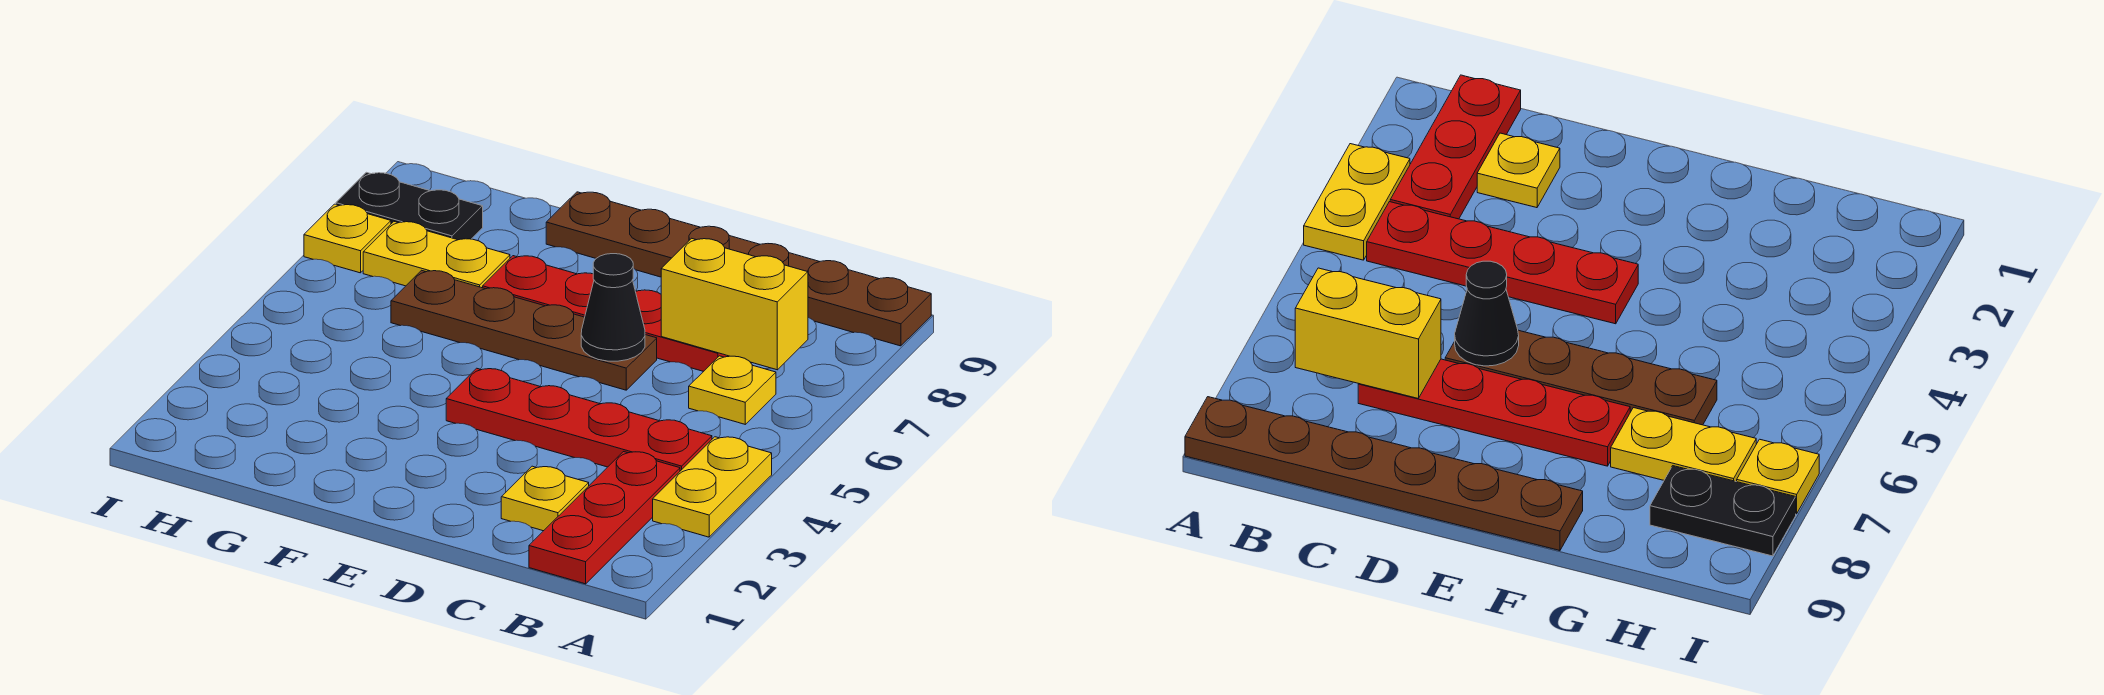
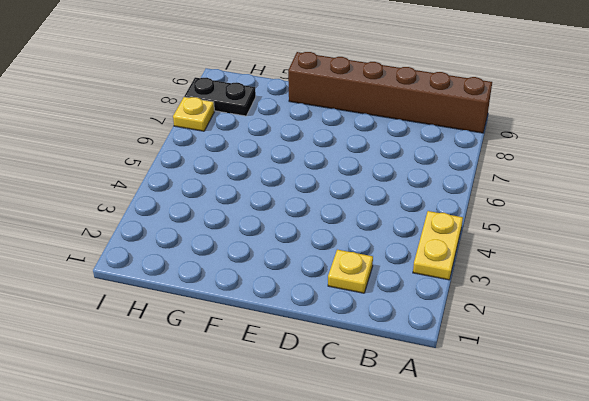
brown brick A9:F9 level 1 -> brown plate A9:F9 level 1
none -> red plate B1:B3 level 1
none -> red plate B4:E4 level 1
none -> yellow plate B6 level 1

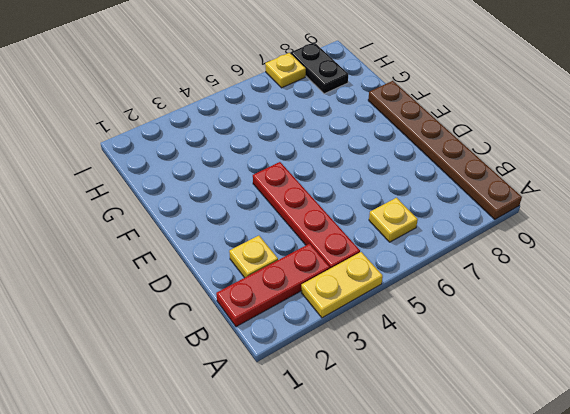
none -> red plate C7:F7 level 1
none -> brown plate D6:G6 level 1
none -> yellow plate G7:H7 level 1

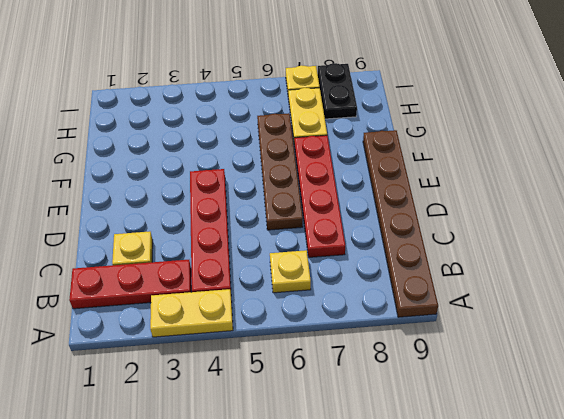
none -> yellow brick B7:C7 level 2
none -> black cone D6 level 2

